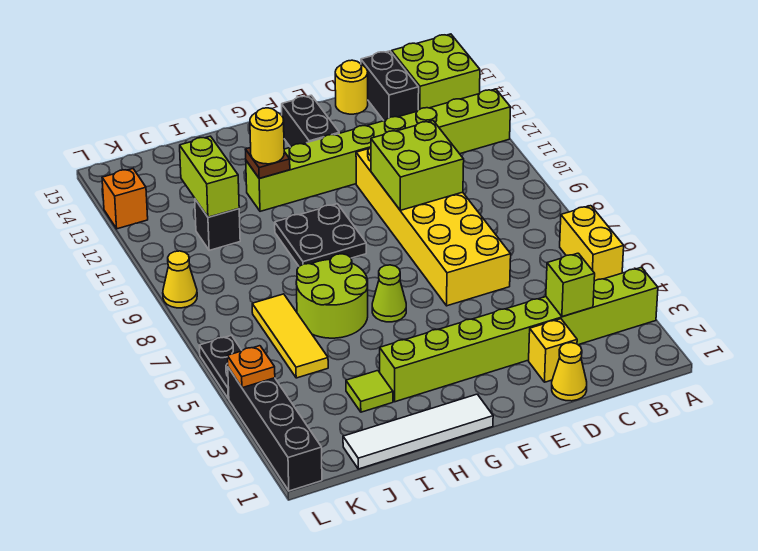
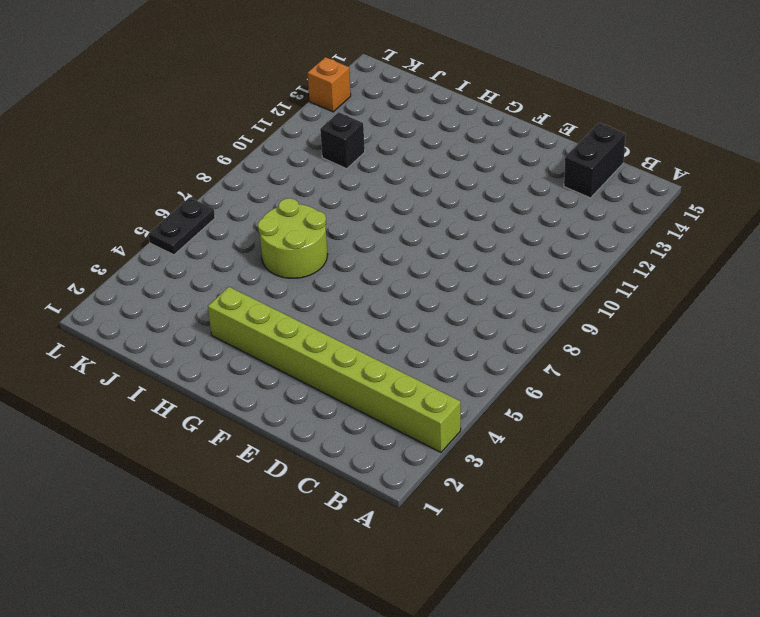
none -> yellow brick A5:A6 level 1
none -> lime brick A12:H12 level 1
none -> lime brick A14:B15 level 1

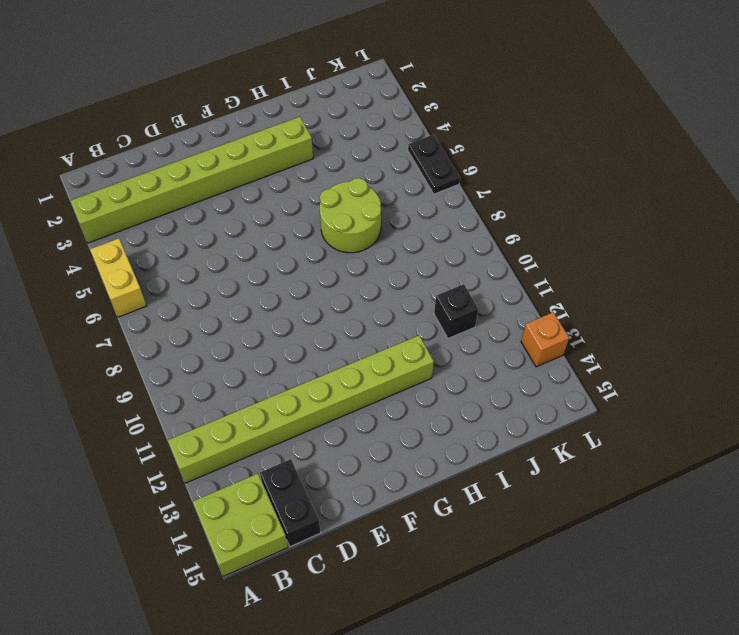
none -> yellow cone D1 level 1
none -> yellow brick D2 level 1
none -> yellow brick D6:E11 level 1

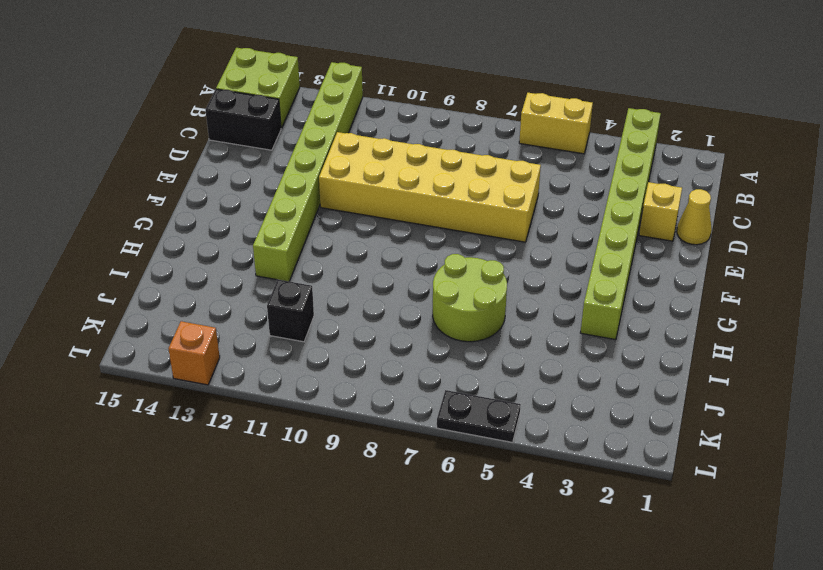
none -> yellow round brick D15 level 1
none -> black brick F13:F14 level 1
none -> white tile G1:J1 level 1

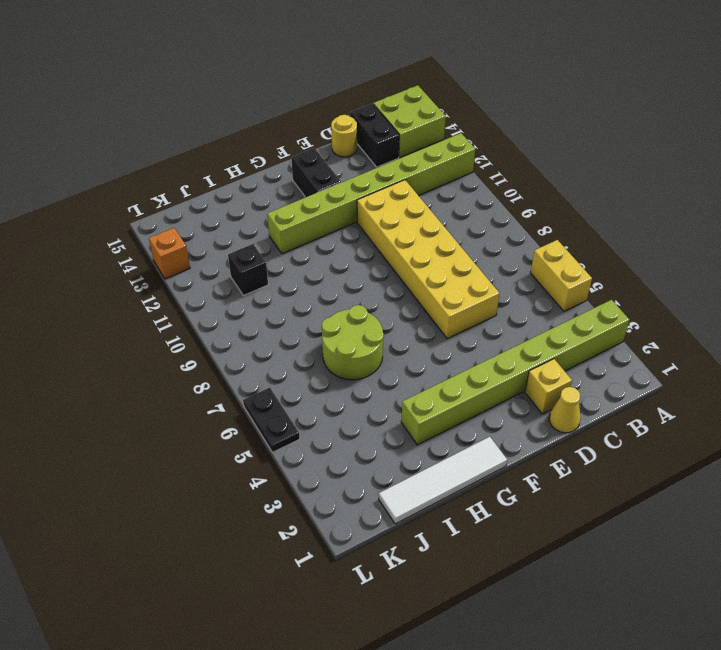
none -> lime cone G6 level 1
none -> black plate G9:H10 level 1
none -> lime tile I3 level 1

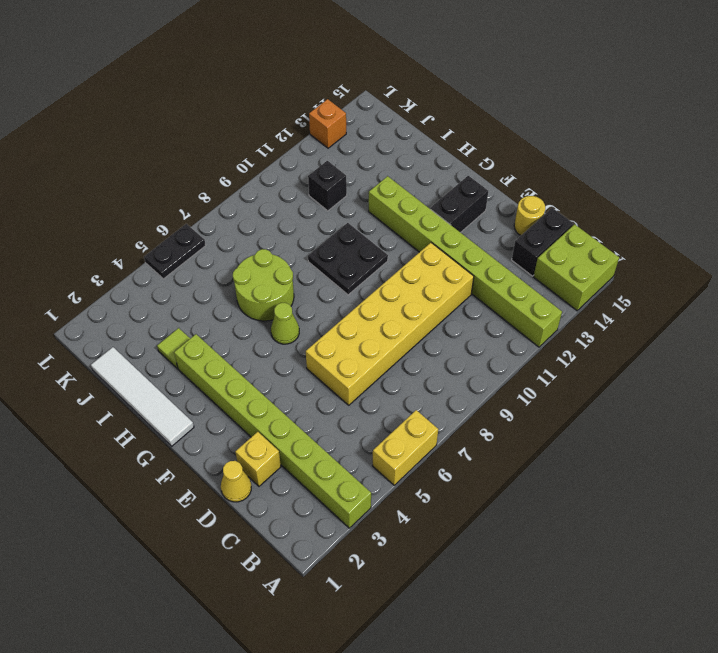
none -> yellow tile J5:J7 level 1
none -> black brick L1:L4 level 1
none -> yellow cone L9 level 1

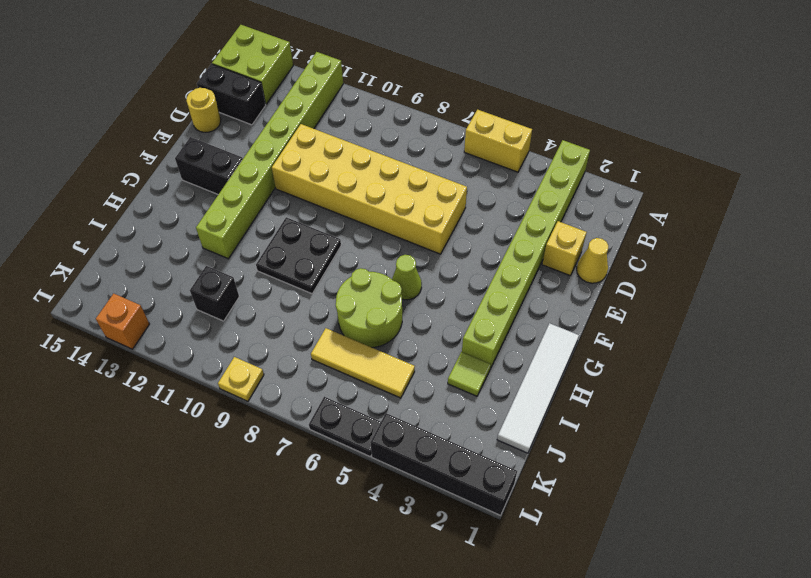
yellow plate L9 level 1 -> yellow cone L9 level 1
none -> lime brick C3 level 2
none -> lime brick D9:E10 level 2
none -> brown plate H12 level 2

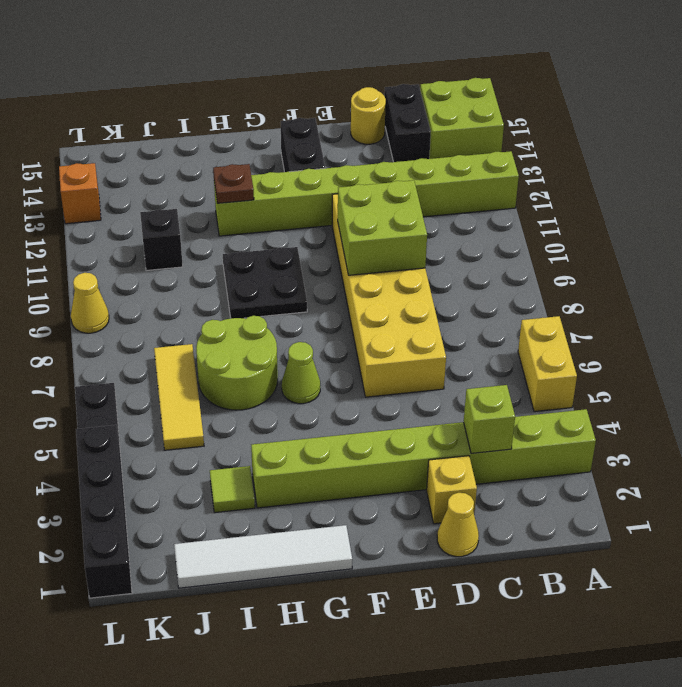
none -> lime brick J11:J12 level 2
none -> orange plate L4 level 2
none -> yellow round brick H12 level 3

